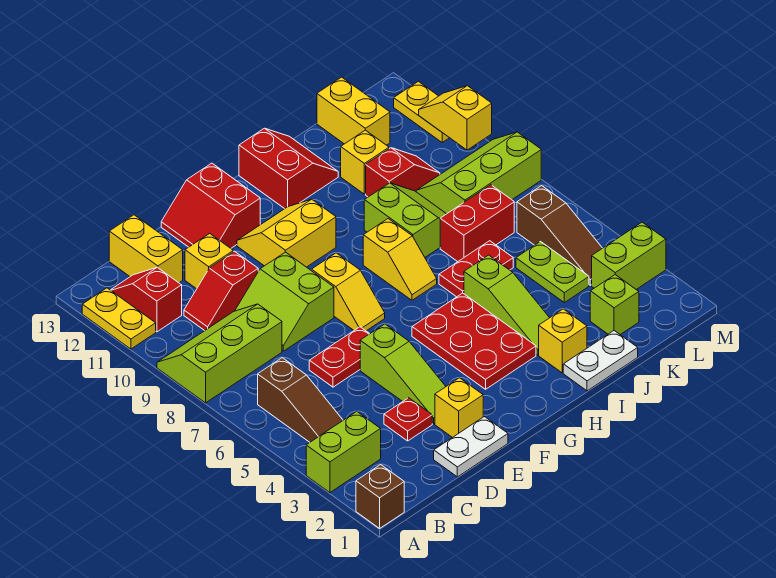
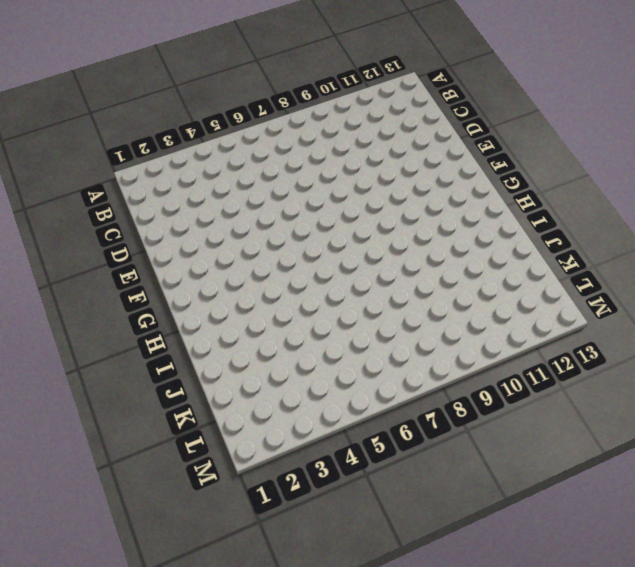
none -> brown brick A1 level 1
none -> lime brick A3:B3 level 1
none -> lime slope A8:C9 level 1 top 8
none -> yellow plate A11:A12 level 1

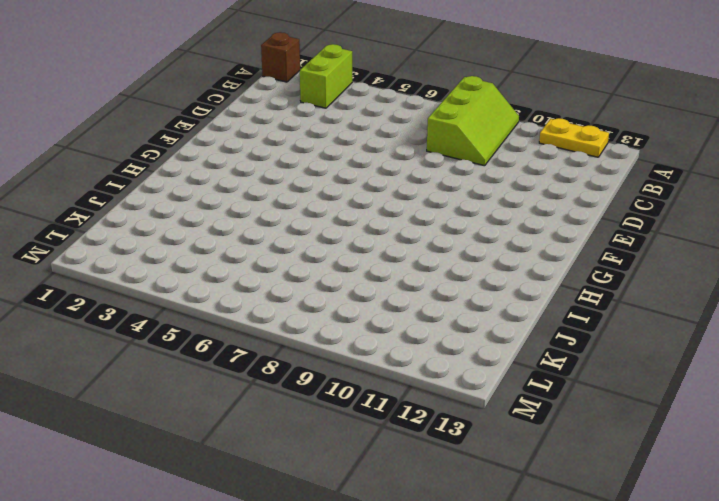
none -> brown slope B4:B6 level 1 top 6
none -> red slope B11:B12 level 1 top 11
none -> red slope C10:D10 level 1 top D
none -> yellow brick C12:C13 level 1

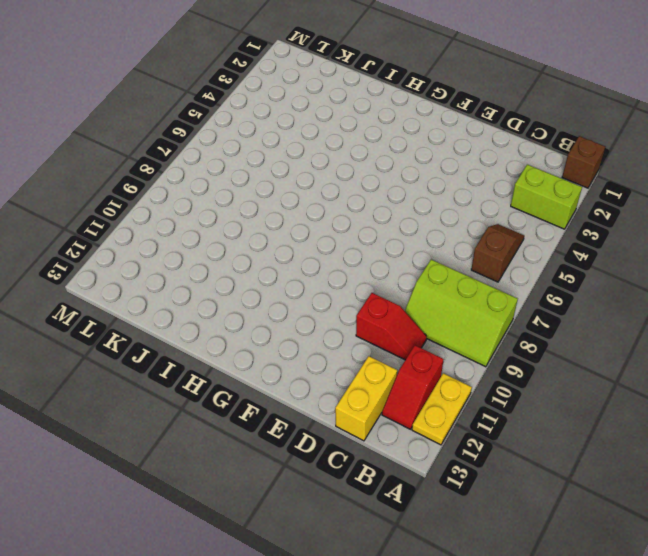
brown slope B5:B6 level 1 top 6 -> brown slope B4:B6 level 1 top 6
none -> white plate D1:E1 level 1
none -> red plate D3 level 1
none -> red plate D6:E6 level 1
none -> lime slope D8:E9 level 1 top E

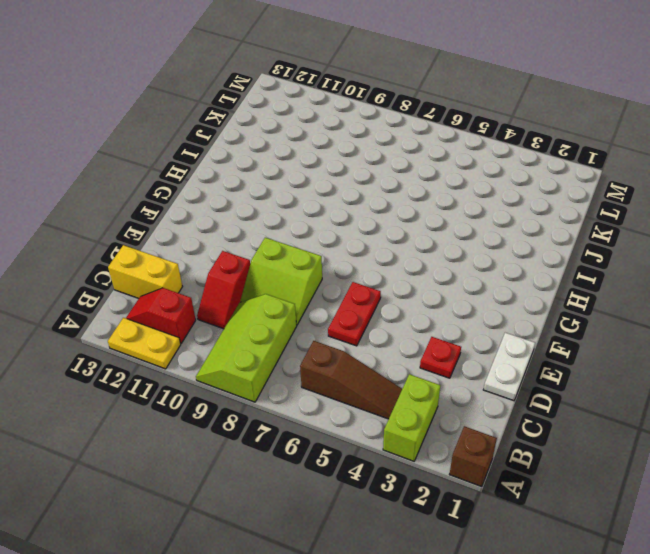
none -> yellow brick D11 level 1
none -> yellow brick E2 level 1
none -> lime slope E3:E5 level 1 top 5
none -> red slope E12:F13 level 1 top F

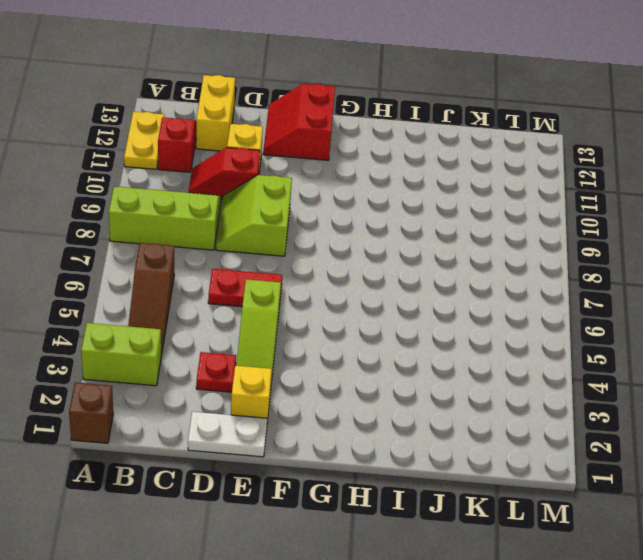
none -> yellow slope F7:F8 level 1 top 8
none -> yellow slope F10:G11 level 1 top 10
none -> red plate G3:H5 level 1
none -> yellow slope H7:H8 level 1 top 8

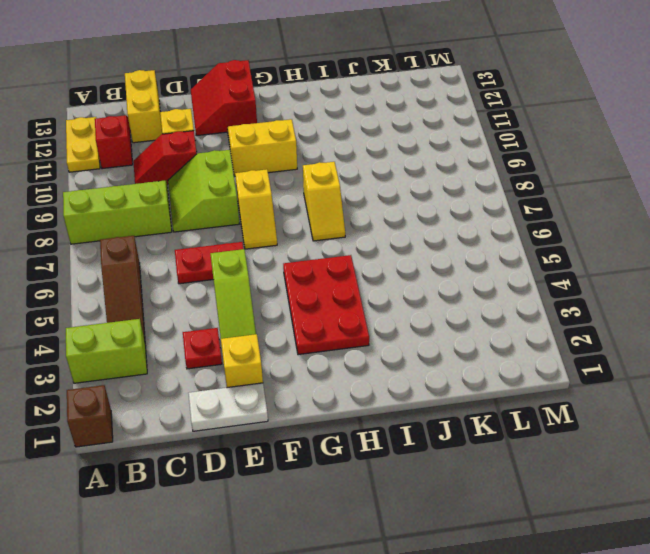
none -> red slope H12:I13 level 1 top H
none -> white plate I1:J1 level 1
none -> yellow brick I2 level 1
none -> lime slope I3:I5 level 1 top 5

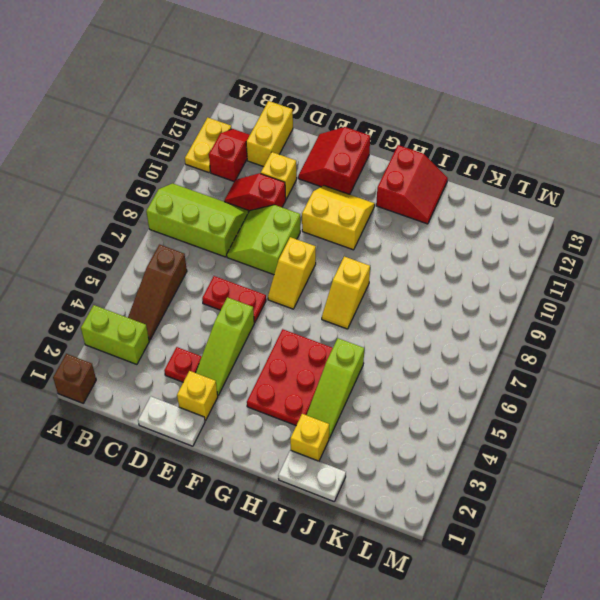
none -> red plate I6:J6 level 1
none -> lime slope I8:J9 level 1 top I
none -> red brick J7:K7 level 1
none -> red slope J10:K10 level 1 top J

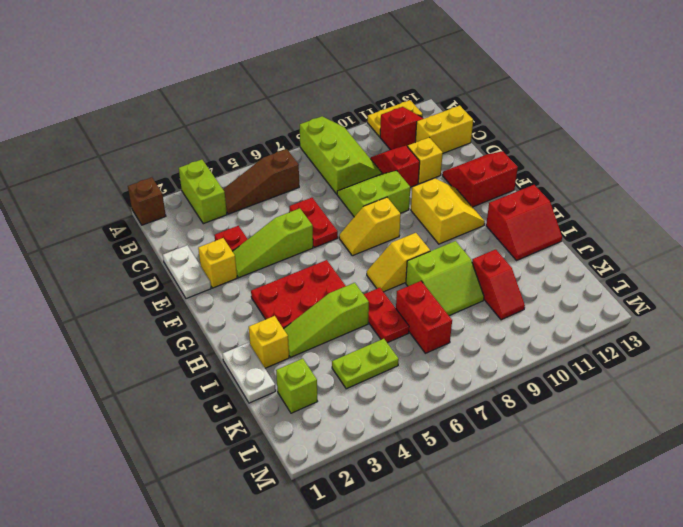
none -> yellow brick J11 level 1
none -> lime slope K8:M9 level 1 top 8
none -> yellow brick K12:K13 level 1
none -> lime brick L3:M3 level 1

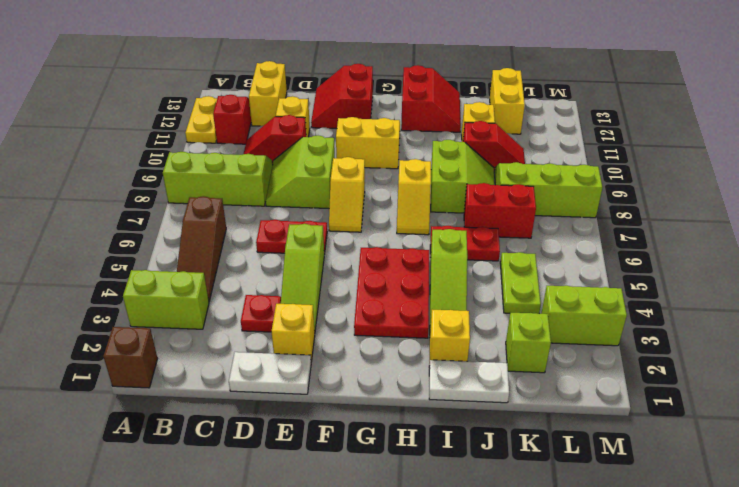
none -> brown slope L4:L6 level 1 top 6
none -> yellow plate M11:M12 level 1
none -> yellow slope M10:M11 level 2 top 10

